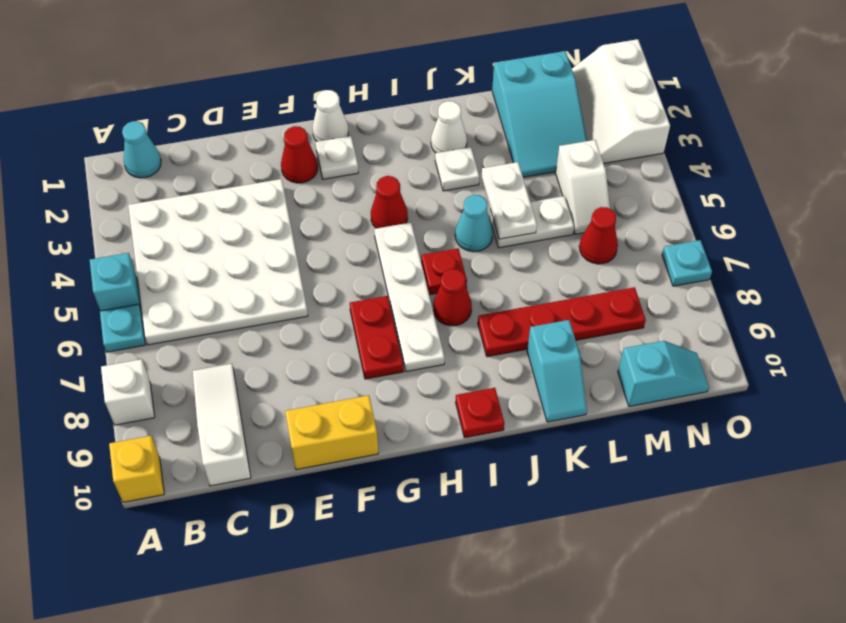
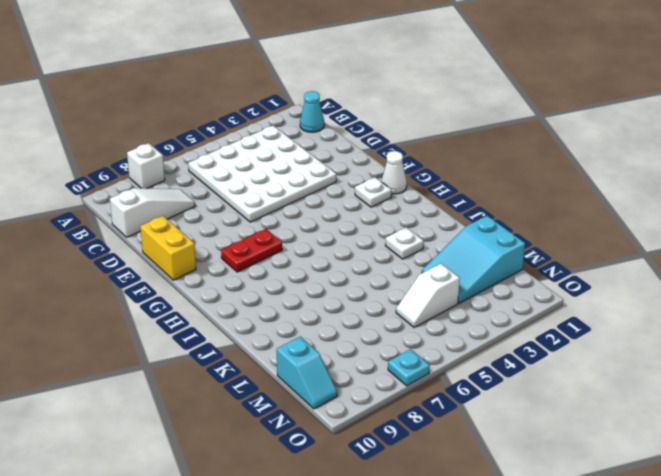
none -> cyan brick A5 level 1
none -> cyan plate A6 level 1
none -> yellow brick A10 level 1
none -> red cone F2 level 1

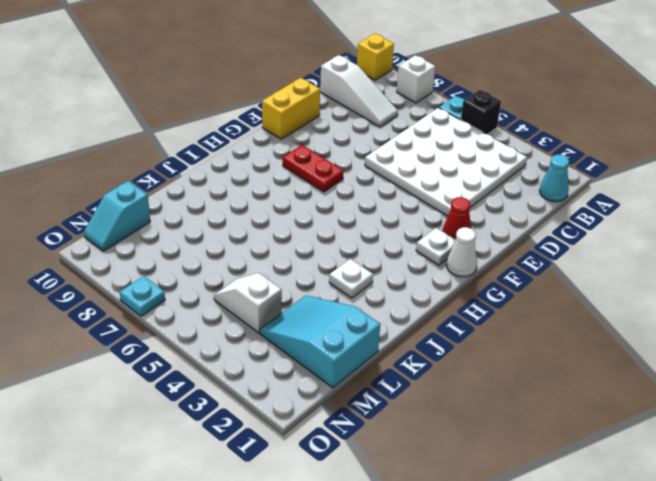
black brick A5 level 1 -> cyan brick A5 level 1
none -> red cone H4 level 1
none -> white plate H5:H8 level 1
none -> red plate I6 level 1
none -> red cone I7 level 1

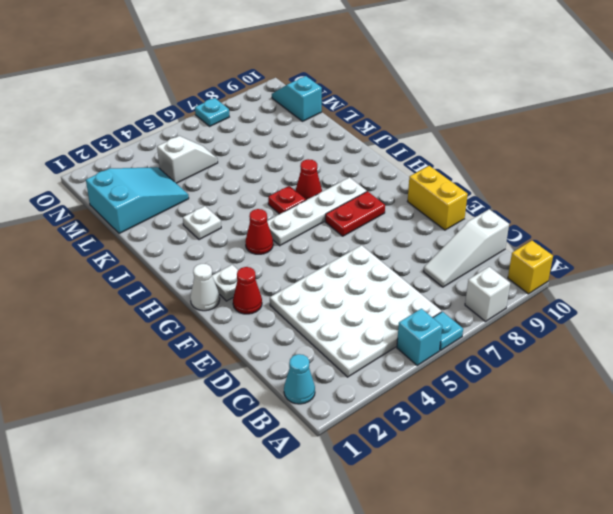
none -> red plate I10 level 1
none -> white cone J2 level 1
none -> cyan cone J5 level 1
none -> red plate J8:M8 level 1

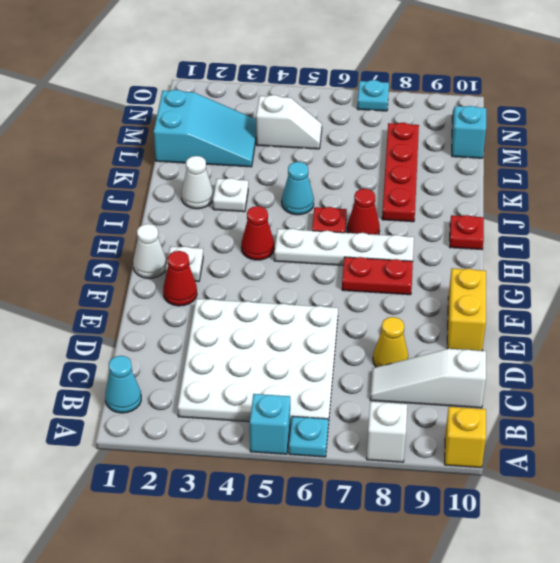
yellow cone D8 level 1 -> none
none -> white plate K5:L5 level 1
none -> cyan slope K9:K10 level 1 top 9
none -> red cone M6 level 1
none -> white slope N1:O3 level 1 top O

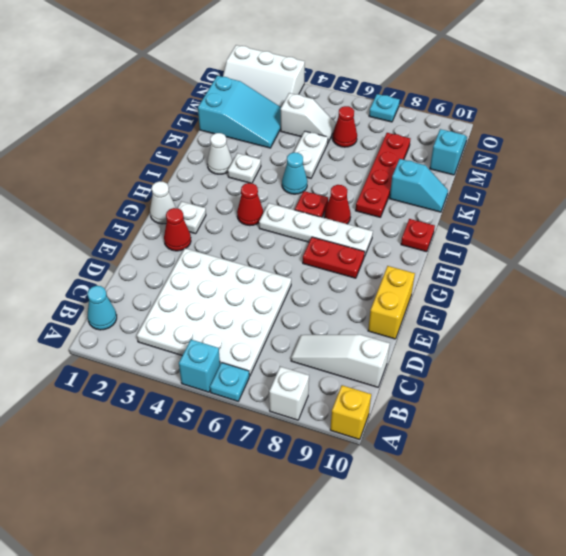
none -> white plate K4:K5 level 2

